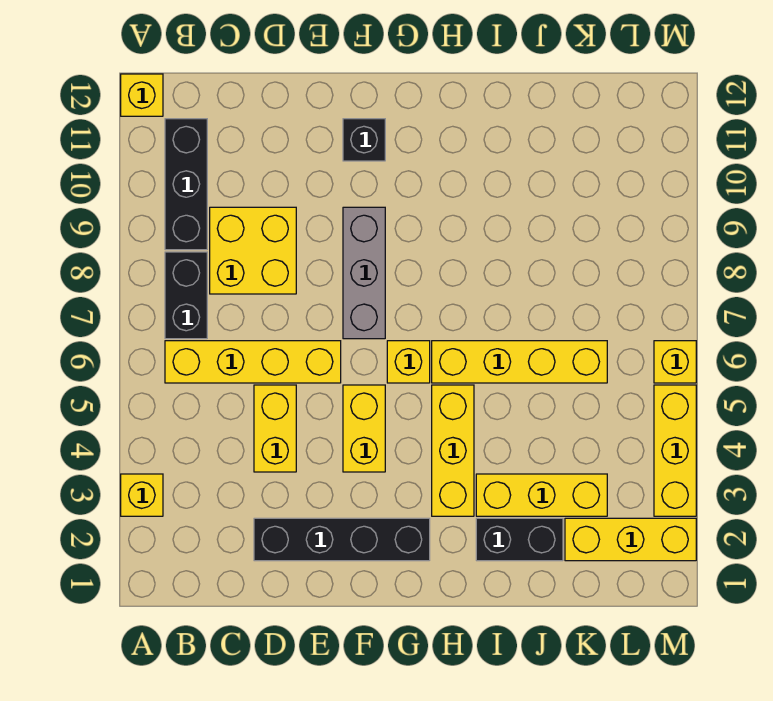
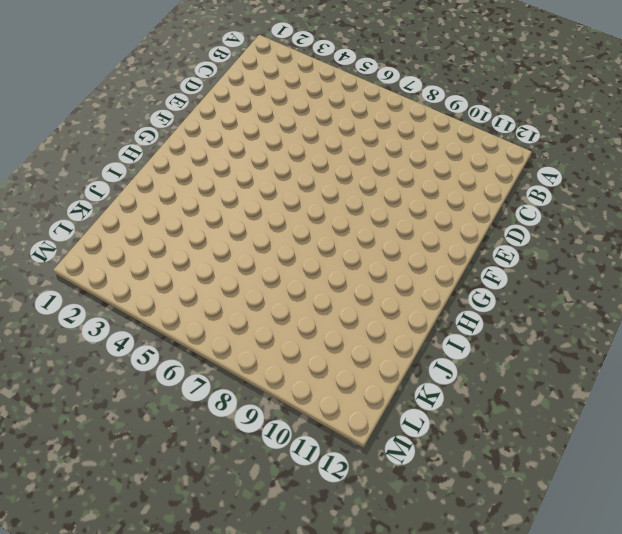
none -> yellow brick A3 level 1
none -> yellow brick A12 level 1
none -> yellow brick B6:E6 level 1

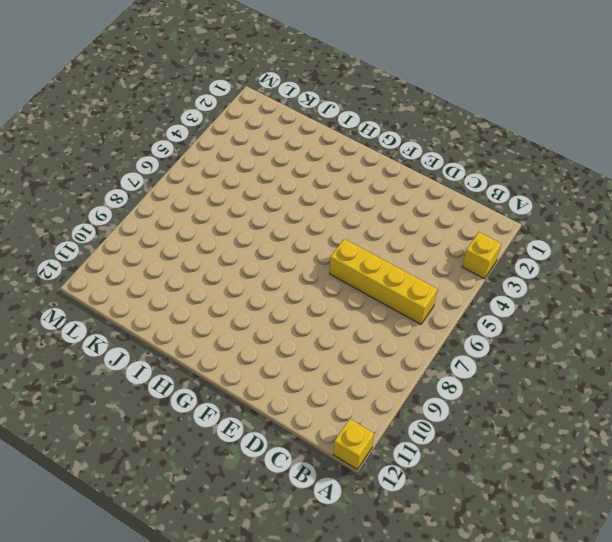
none -> black brick B7:B8 level 1
none -> black brick B9:B11 level 1
none -> yellow brick C8:D9 level 1

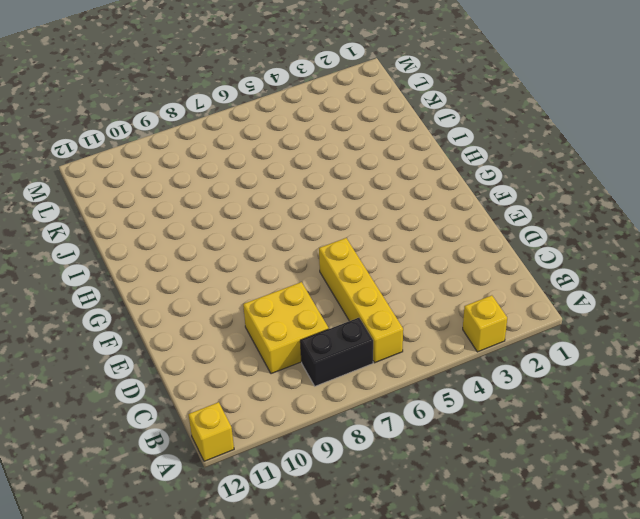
none -> black brick B9:B11 level 1
none -> black brick D2:G2 level 1
none -> yellow brick D4:D5 level 1

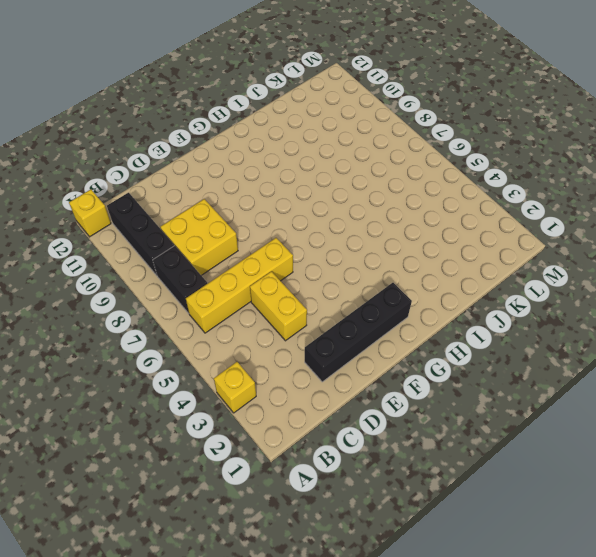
none -> yellow brick F4:F5 level 1
none -> grey brick F7:F9 level 1
none -> black brick F11 level 1

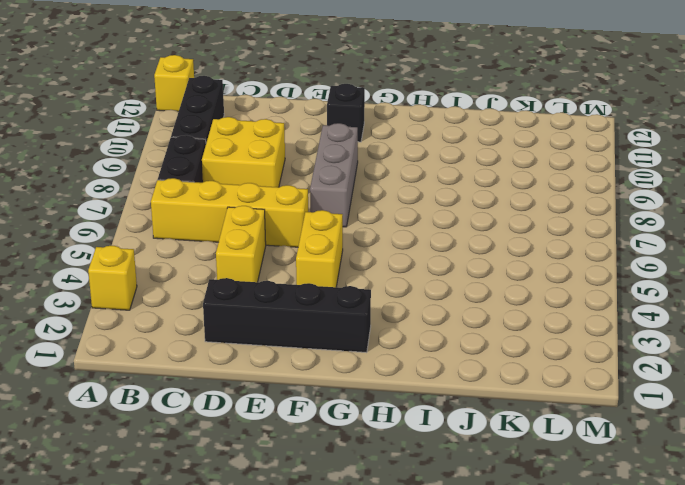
none -> yellow brick G6 level 1
none -> yellow brick H3:H5 level 1
none -> yellow brick H6:K6 level 1

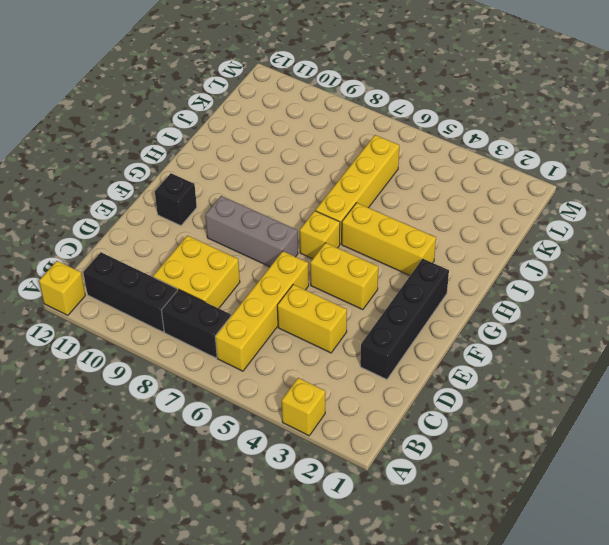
none -> black brick I2:J2 level 1
none -> yellow brick I3:K3 level 1
none -> yellow brick K2:M2 level 1

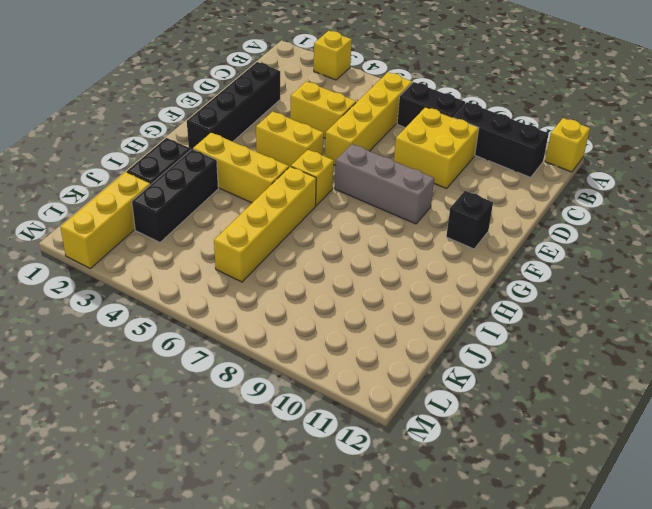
black brick I3:K3 level 1 -> yellow brick I3:K3 level 1
none -> yellow brick M3:M5 level 1
none -> yellow brick M6 level 1

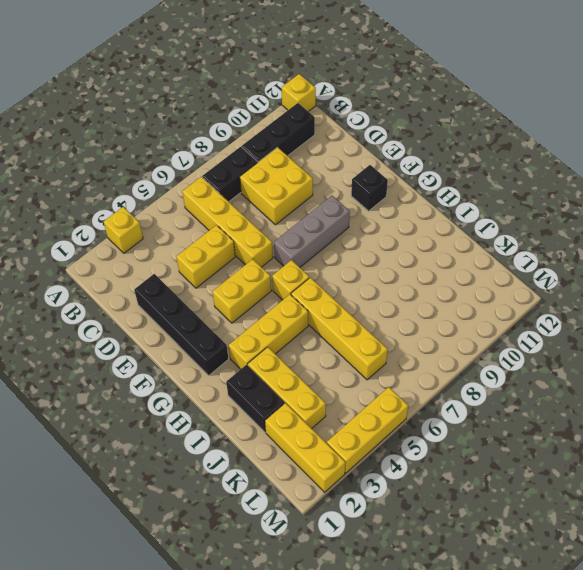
none -> yellow brick M6 level 1

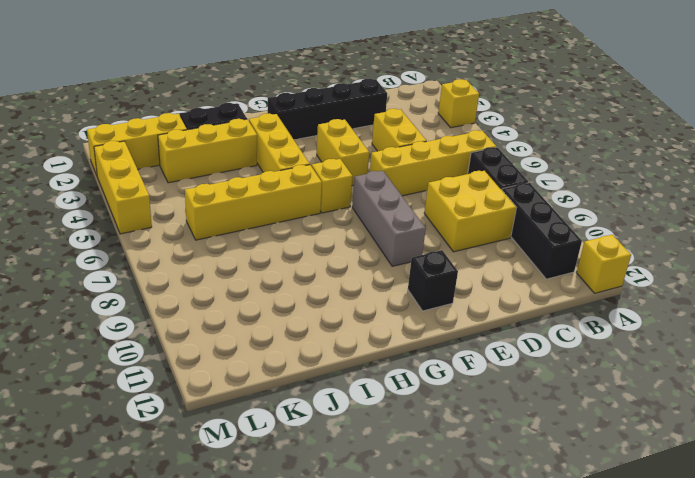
none -> yellow brick M6 level 1

